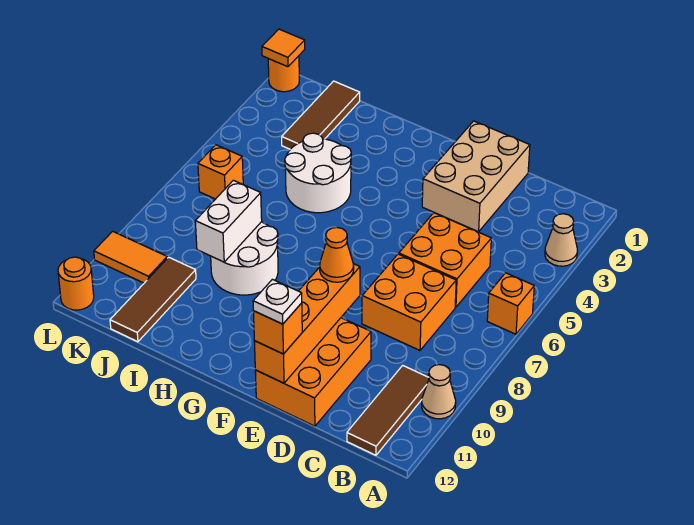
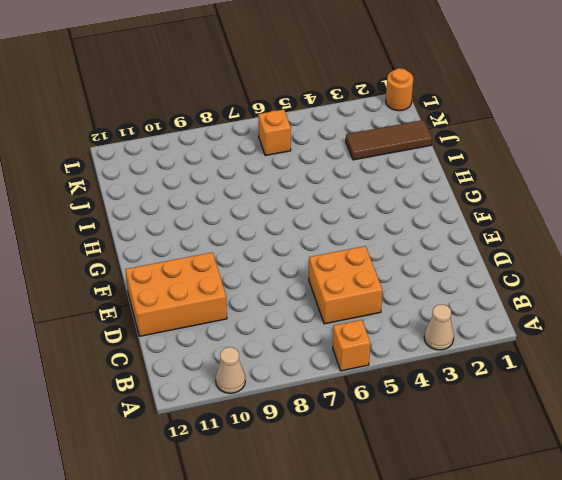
none -> brown tile B10:B12 level 1
none -> orange brick C7:D8 level 1
none -> tan brick D1:E3 level 1

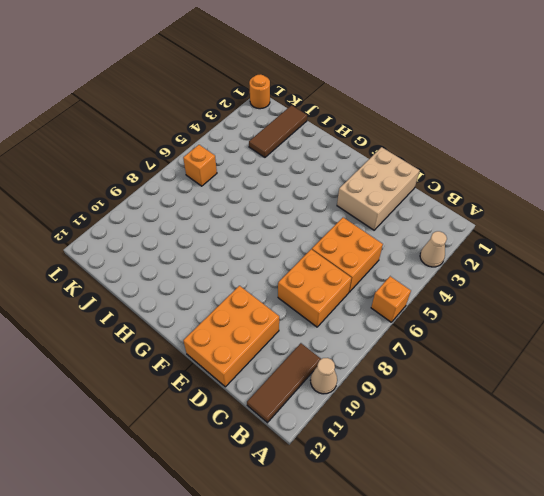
none -> white round brick H4:I5 level 1
none -> white round brick H8:I9 level 1
none -> brown tile J10:J12 level 1

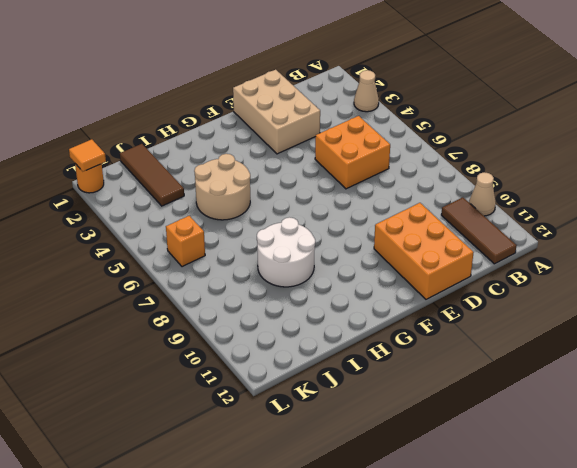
tan round brick H4:I5 level 1 -> white round brick H4:I5 level 1
none -> orange brick A6 level 1
none -> orange brick C7:D8 level 1
none -> brown tile J10:J12 level 1

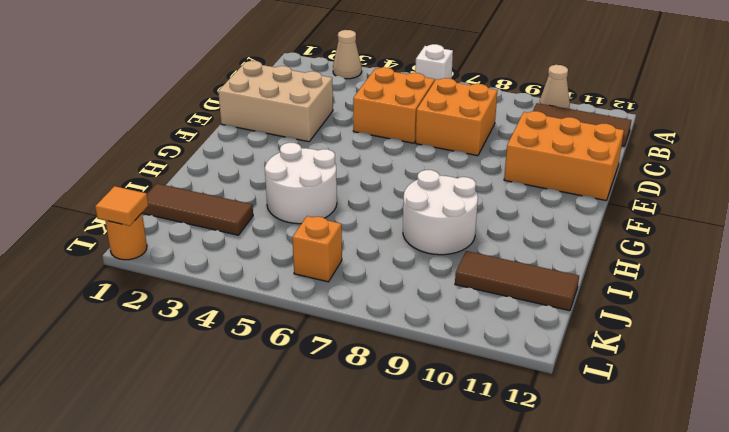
white brick A6 level 1 -> orange brick A6 level 1
none -> orange tile K10:L10 level 1
none -> orange round brick L12 level 1
none -> orange brick E9:E12 level 2

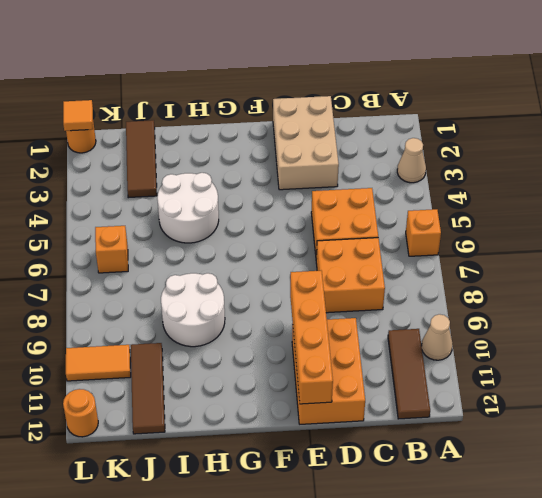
none -> white brick I8:I9 level 2
none -> orange cone E9 level 3
none -> orange brick E12 level 3

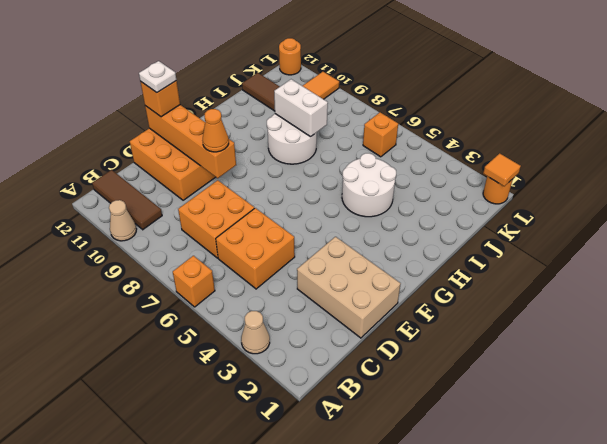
none -> brown tile J1:J3 level 1

